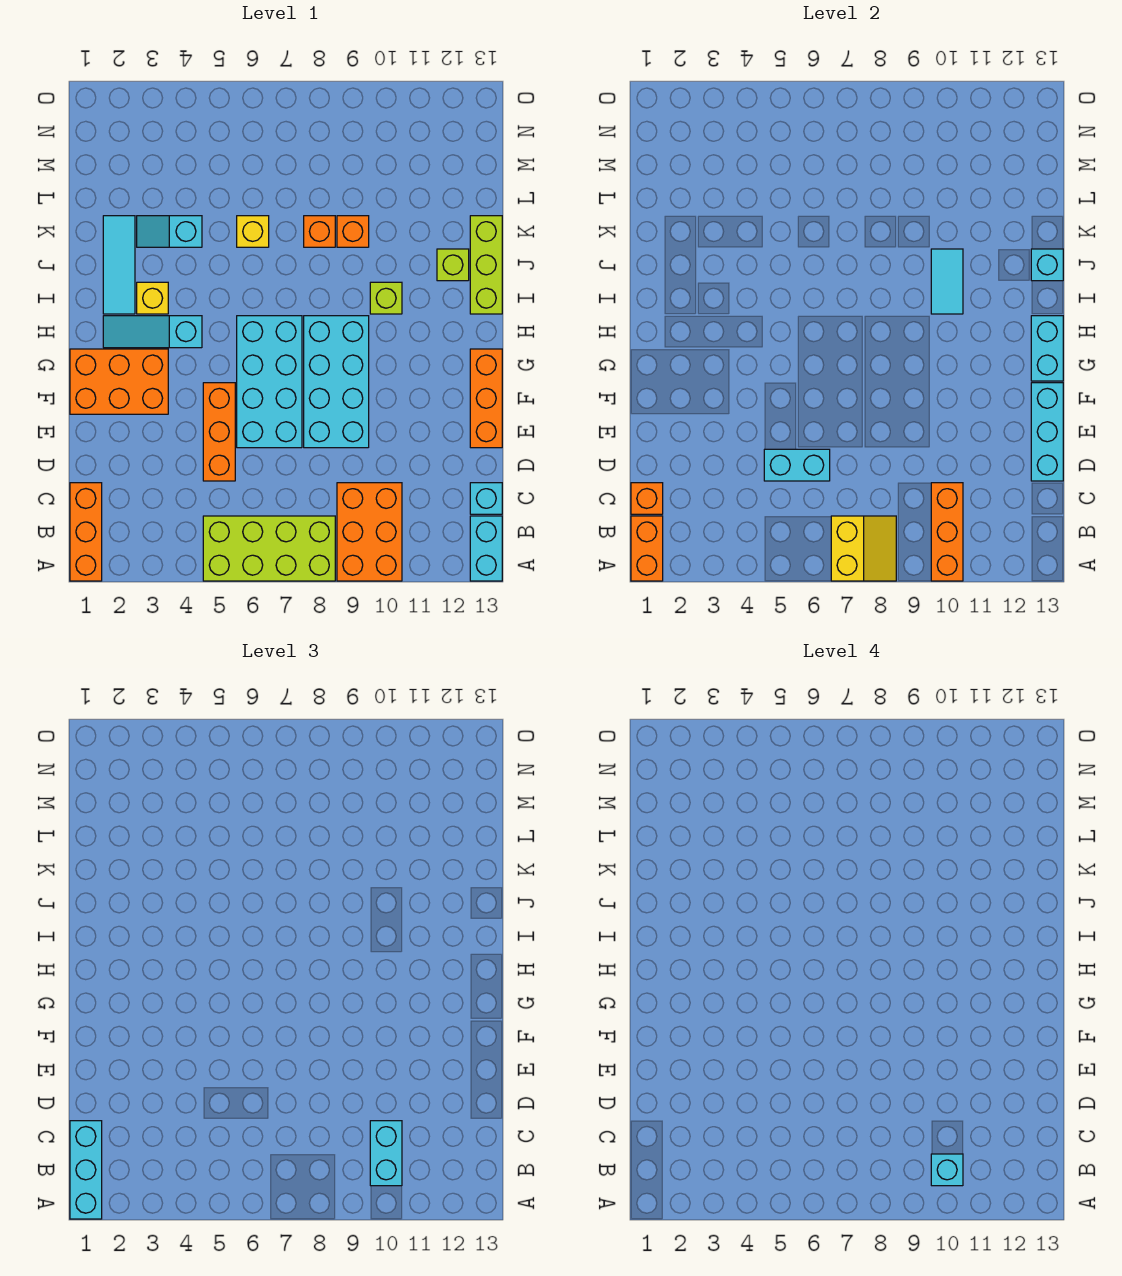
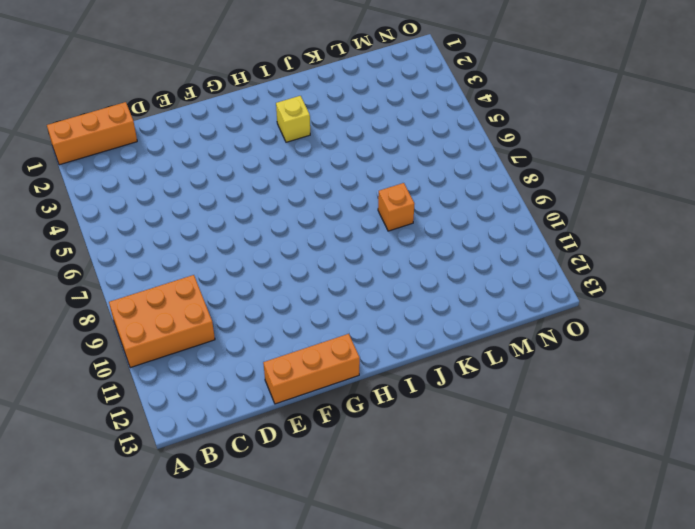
none -> lime brick A5:B8 level 1
none -> cyan brick A13:B13 level 1
none -> cyan brick C13 level 1
none -> orange brick D5:F5 level 1

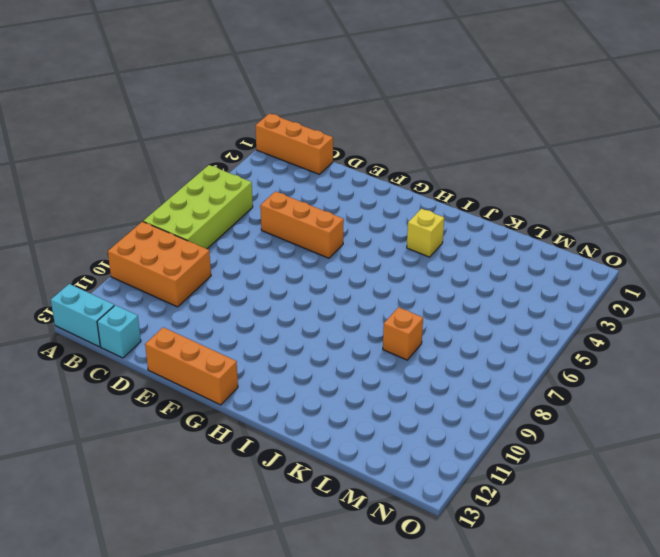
none -> cyan brick E6:H7 level 1
none -> cyan brick E8:H9 level 1
none -> orange brick F1:G3 level 1
none -> cyan slope H2:H4 level 1 top 4

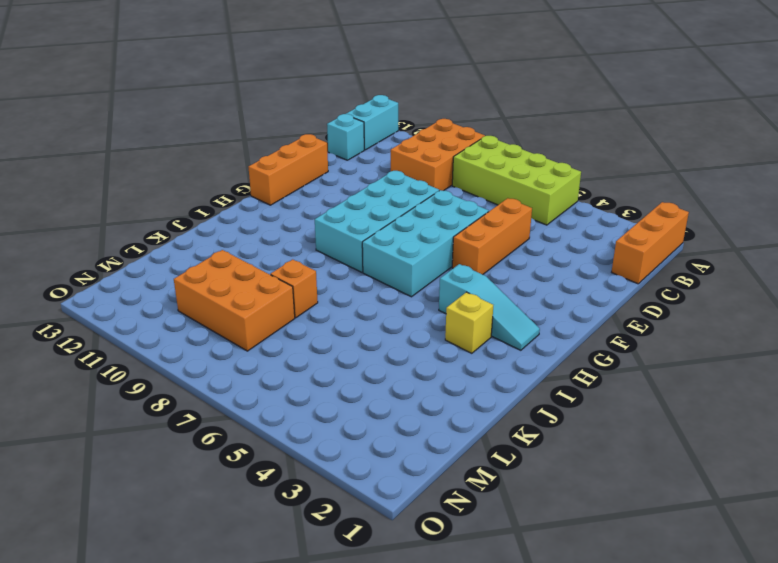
orange brick L8:M10 level 1 -> orange brick F1:G3 level 1
none -> cyan tile I2:K2 level 1
none -> lime brick I10 level 1
none -> lime brick I13:K13 level 1
none -> lime brick J12 level 1

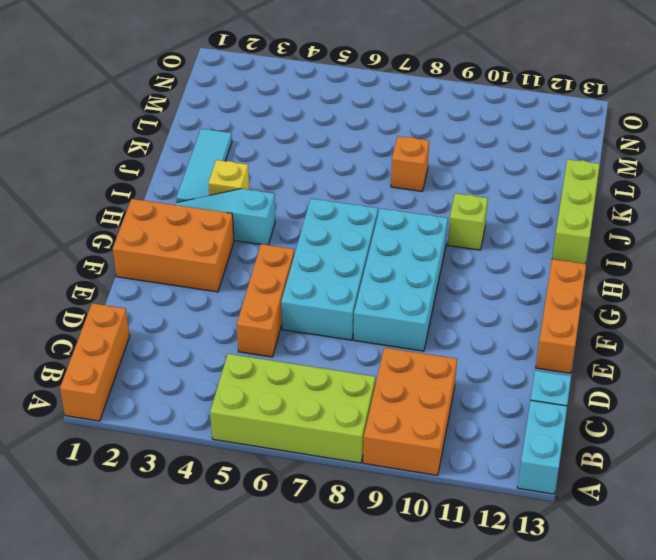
none -> lime brick J12 level 1
none -> cyan slope K3:K4 level 1 top 4
none -> yellow brick K6 level 1
none -> orange brick K9 level 1

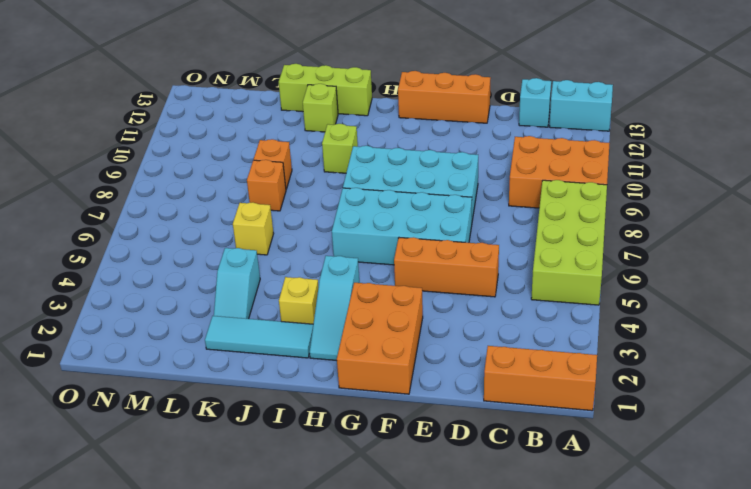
none -> orange brick A1:B1 level 2
none -> yellow slope A7:B8 level 2 top 7
none -> orange brick A10:C10 level 2
none -> orange brick C1 level 2

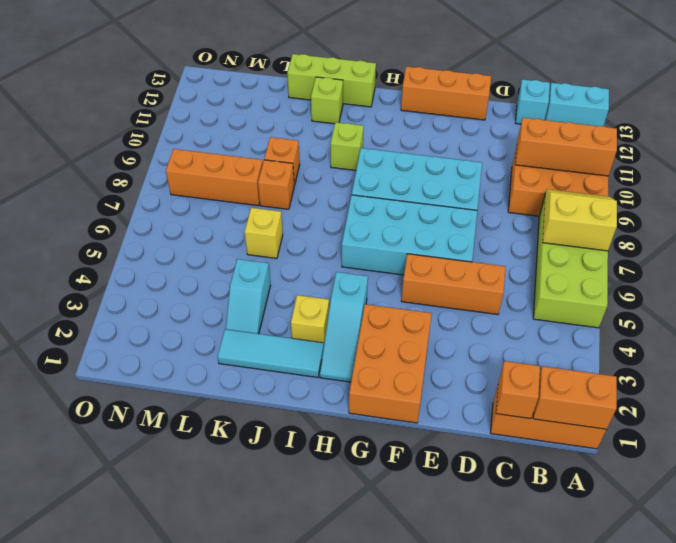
orange brick L8:N8 level 1 -> none
none -> cyan brick D5:D6 level 2
none -> cyan brick D13:F13 level 2
none -> cyan brick G13:H13 level 2
none -> cyan tile I10:J10 level 2

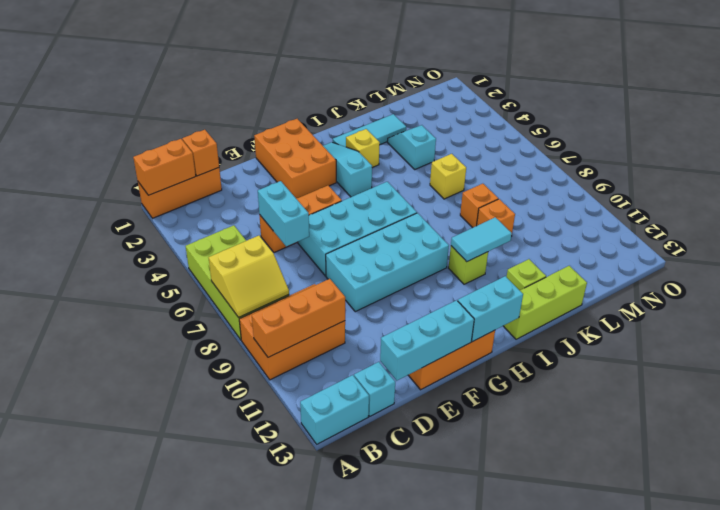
none -> cyan brick J13 level 2
none -> cyan brick A1:C1 level 3
none -> cyan brick B10:C10 level 3
none -> cyan brick B10 level 4

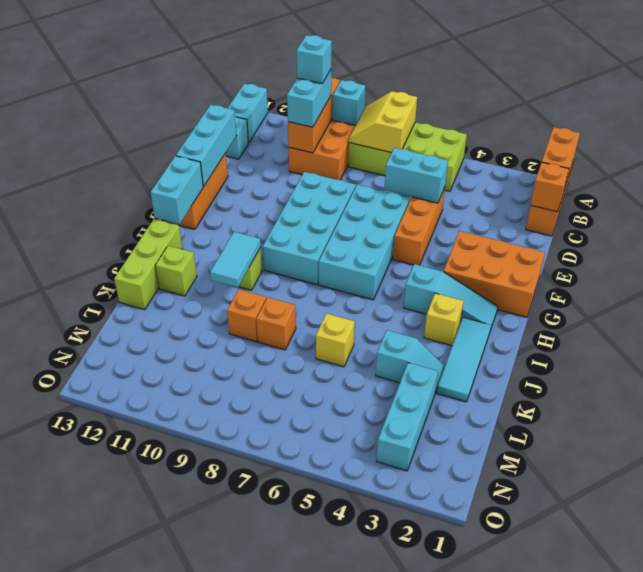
cyan brick A9 level 2 -> cyan brick J13 level 2
cyan brick L3:N3 level 1 -> cyan brick A1:C1 level 3

